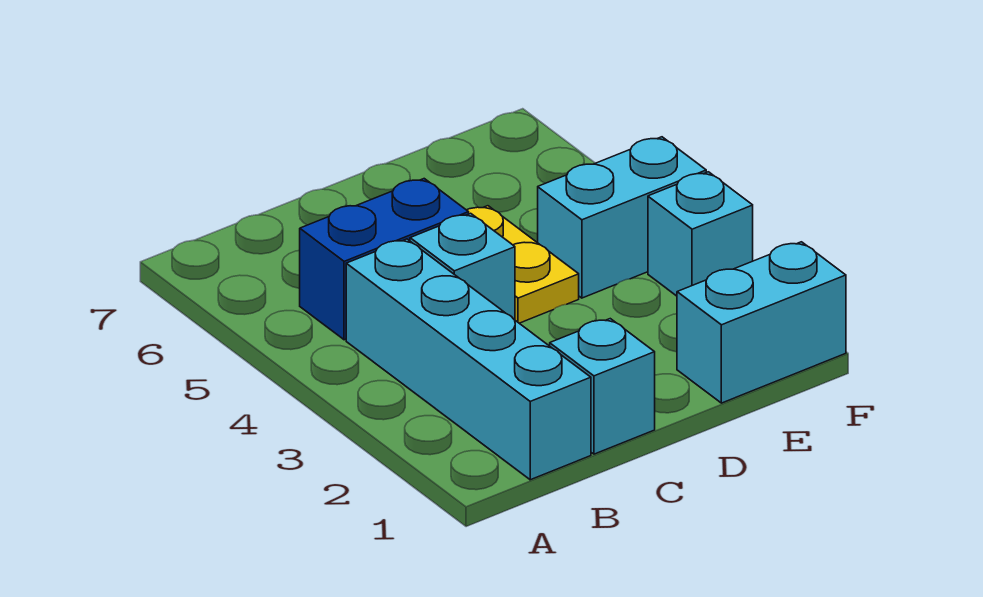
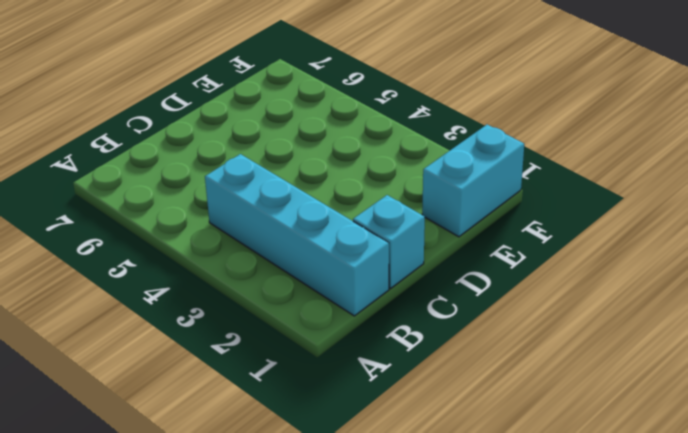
none -> blue brick B5:C5 level 1
none -> cyan brick C4 level 1

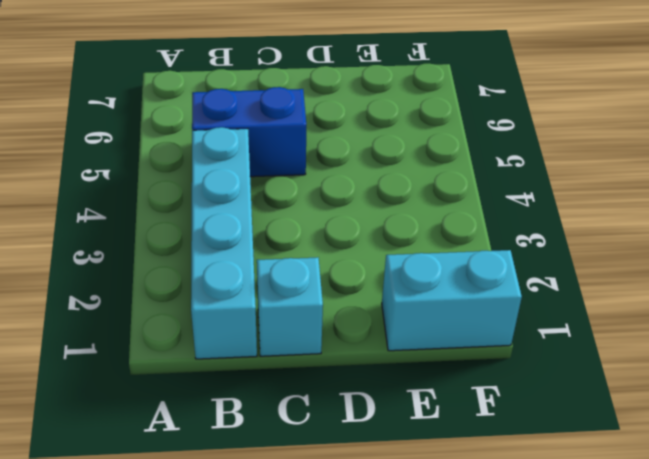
none -> cyan brick C4 level 1
none -> yellow plate D4:D5 level 1

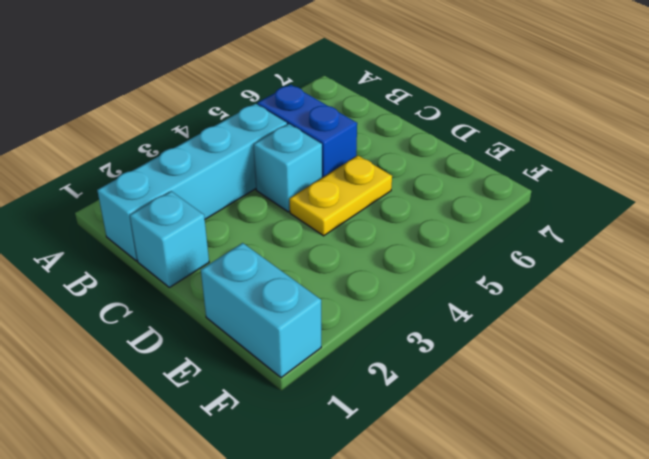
none -> cyan brick E4:F4 level 1
none -> cyan brick F3 level 1

